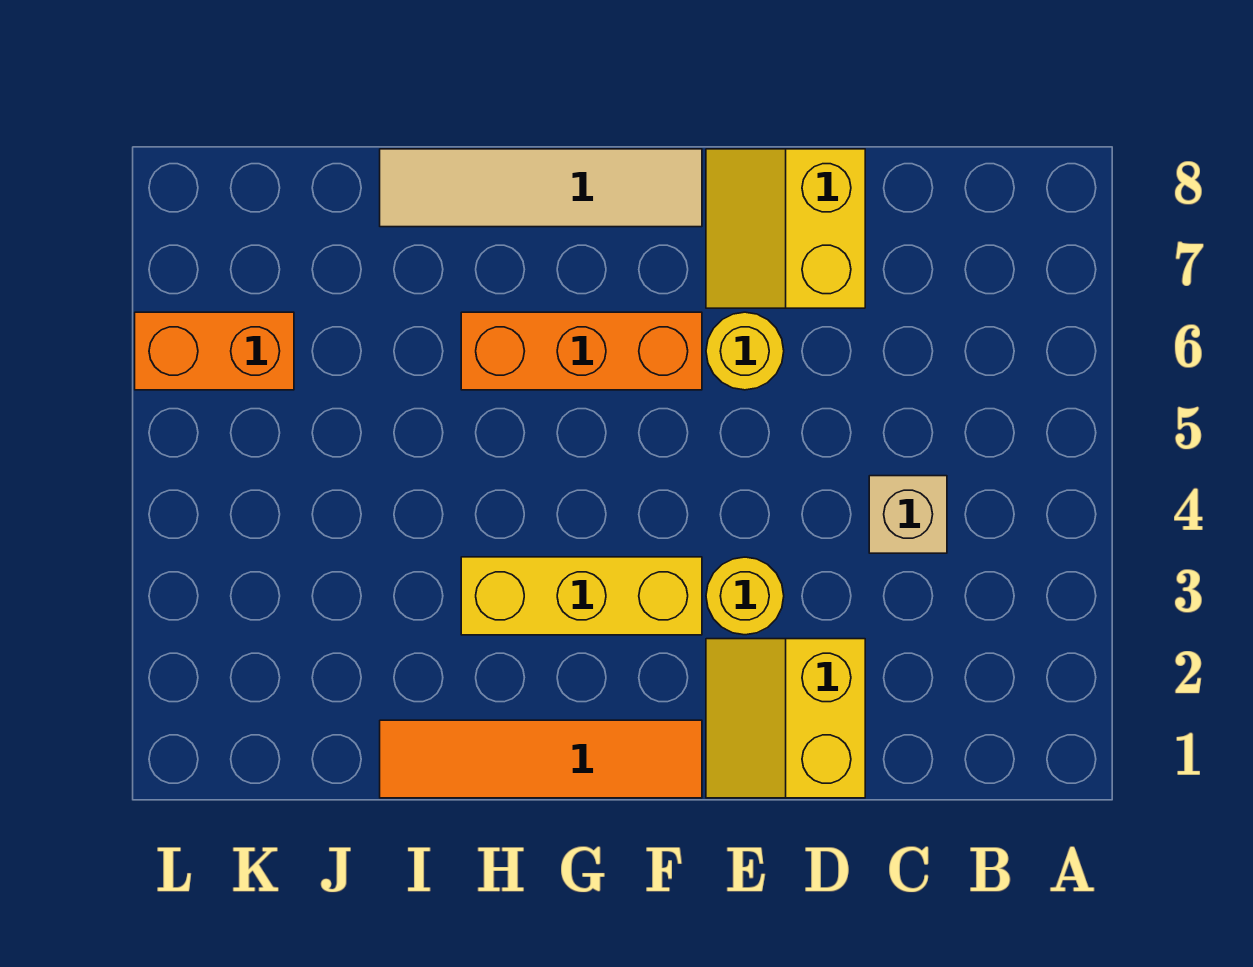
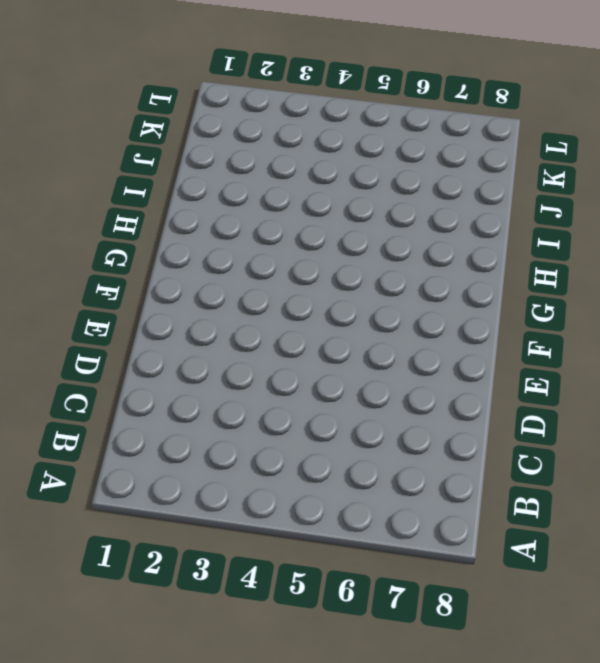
none -> tan brick C4 level 1
none -> yellow slope D1:E2 level 1 top D

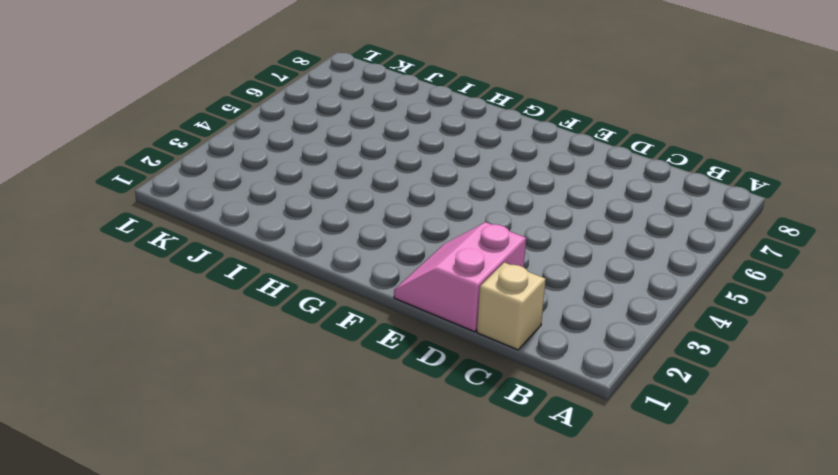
tan brick C1 level 1 -> tan brick C4 level 1
pink slope D1:E2 level 1 top D -> yellow slope D1:E2 level 1 top D
none -> yellow slope D7:E8 level 1 top D
none -> yellow round brick E3 level 1

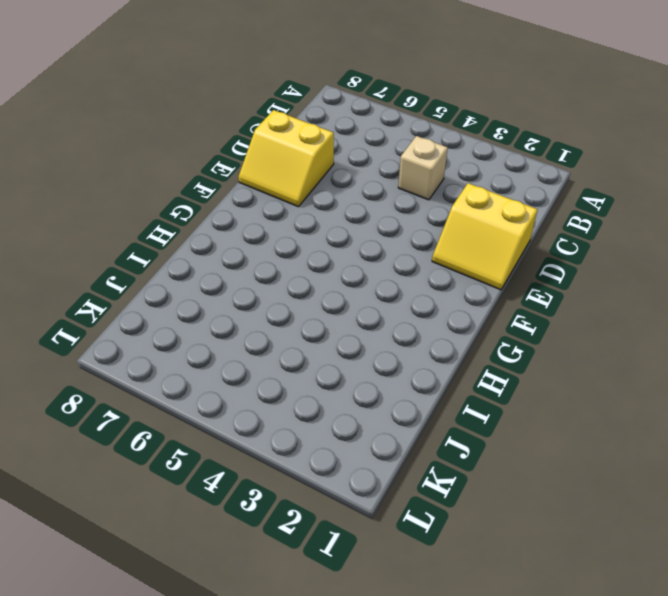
none -> yellow round brick E3 level 1
none -> yellow round brick E6 level 1

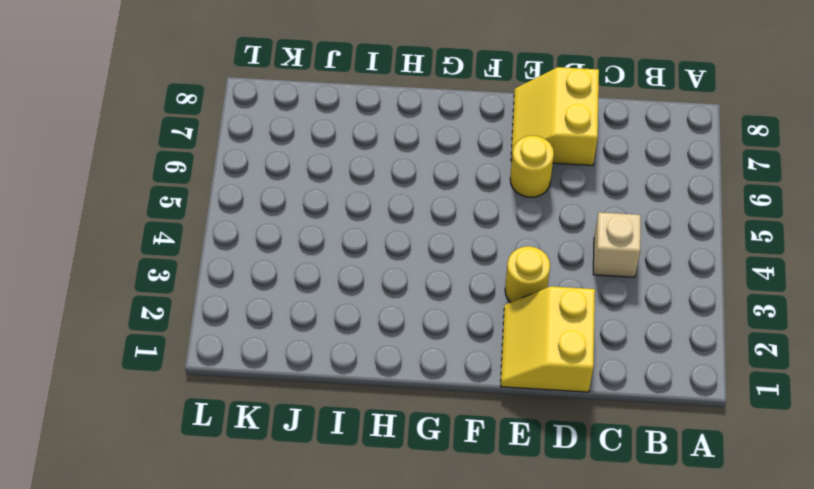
none -> orange tile F1:I1 level 1
none -> yellow brick F3:H3 level 1

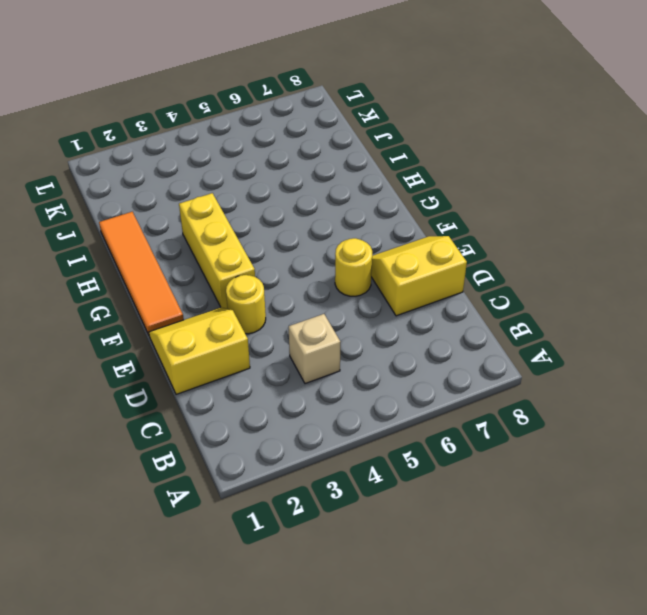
none -> orange brick F6:H6 level 1
none -> tan tile F8:I8 level 1

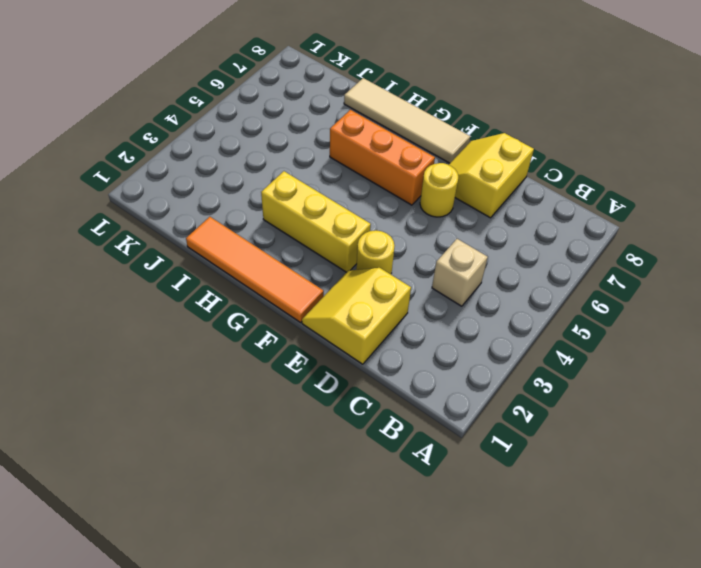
none -> orange brick K6:L6 level 1

